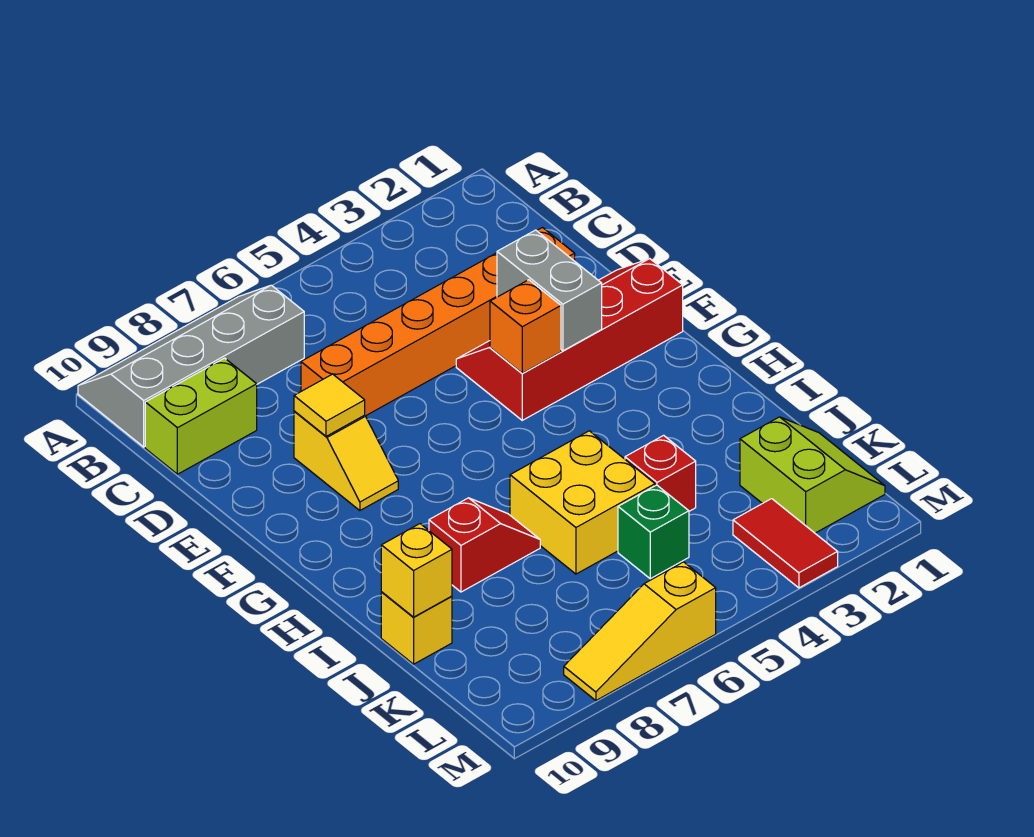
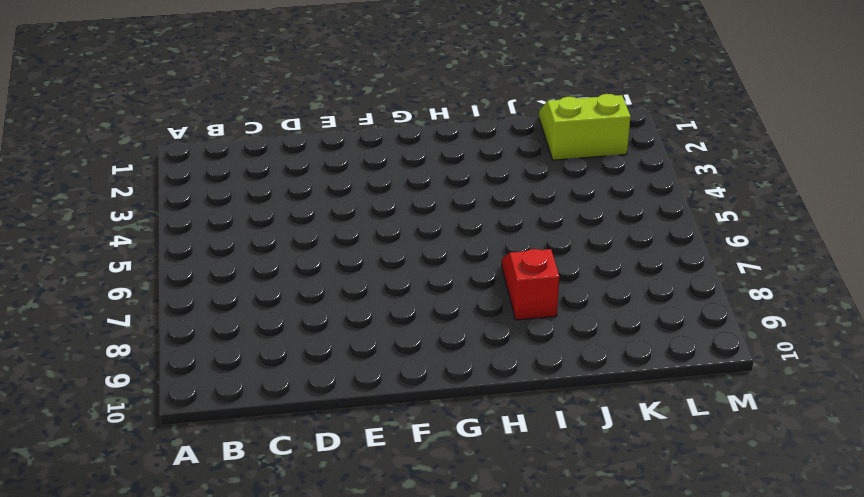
none -> grey slope A7:B10 level 1 top B
none -> lime brick C9:C10 level 1
none -> orange brick D2:D7 level 1

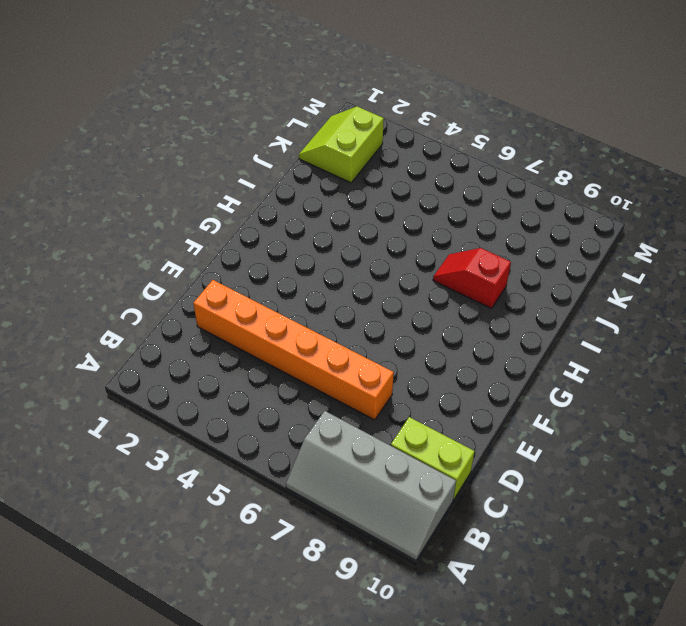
none -> red slope E1:F4 level 1 top F
none -> yellow slope E8:F8 level 1 top E
none -> yellow brick I5:J6 level 1

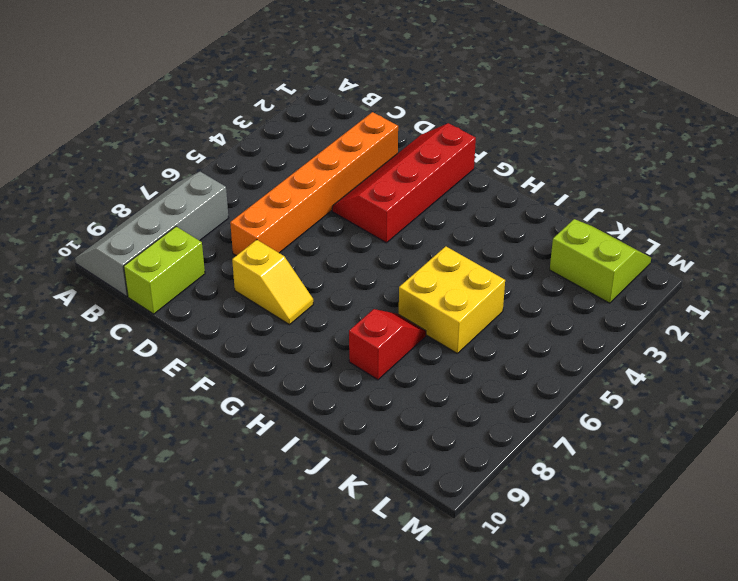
none -> red brick J4 level 1
none -> yellow brick J10 level 1
none -> green brick K5 level 1

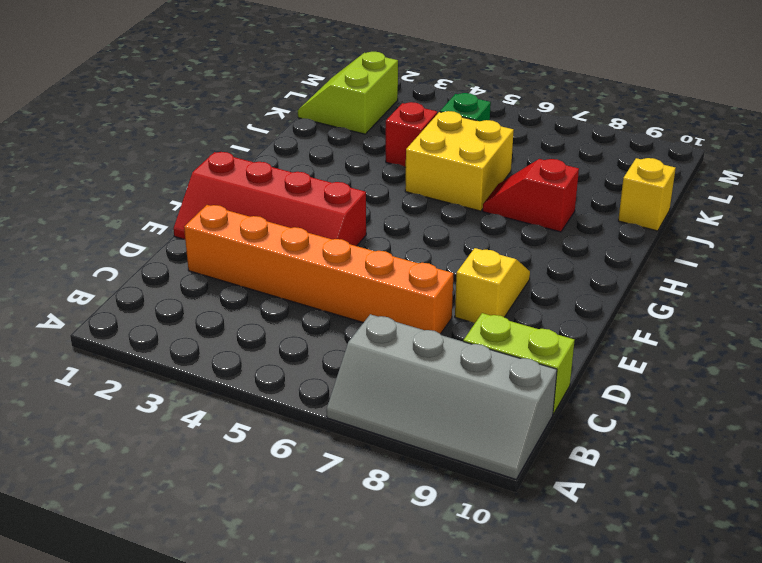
none -> red tile L3:M3 level 1
none -> yellow slope M6:M8 level 1 top 6
none -> grey brick E3:F3 level 2

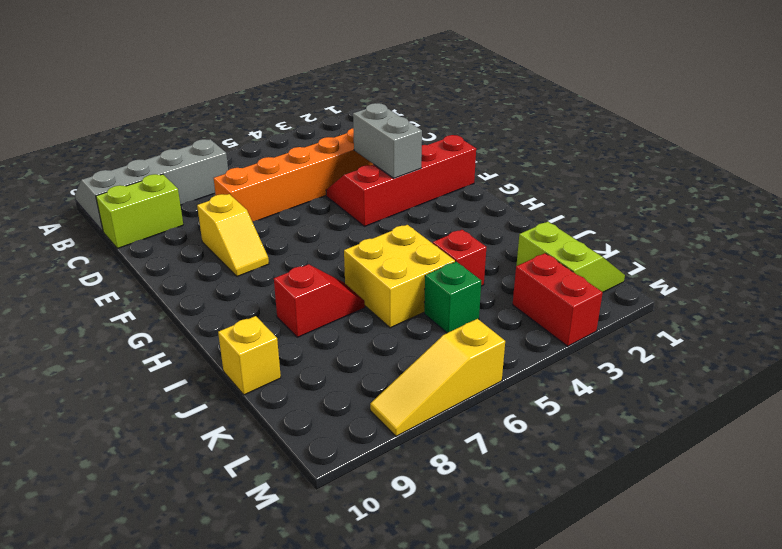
red brick L3:M3 level 1 -> red tile L3:M3 level 1
none -> yellow tile E8 level 2
none -> orange brick F4 level 2
none -> yellow brick J10 level 2

